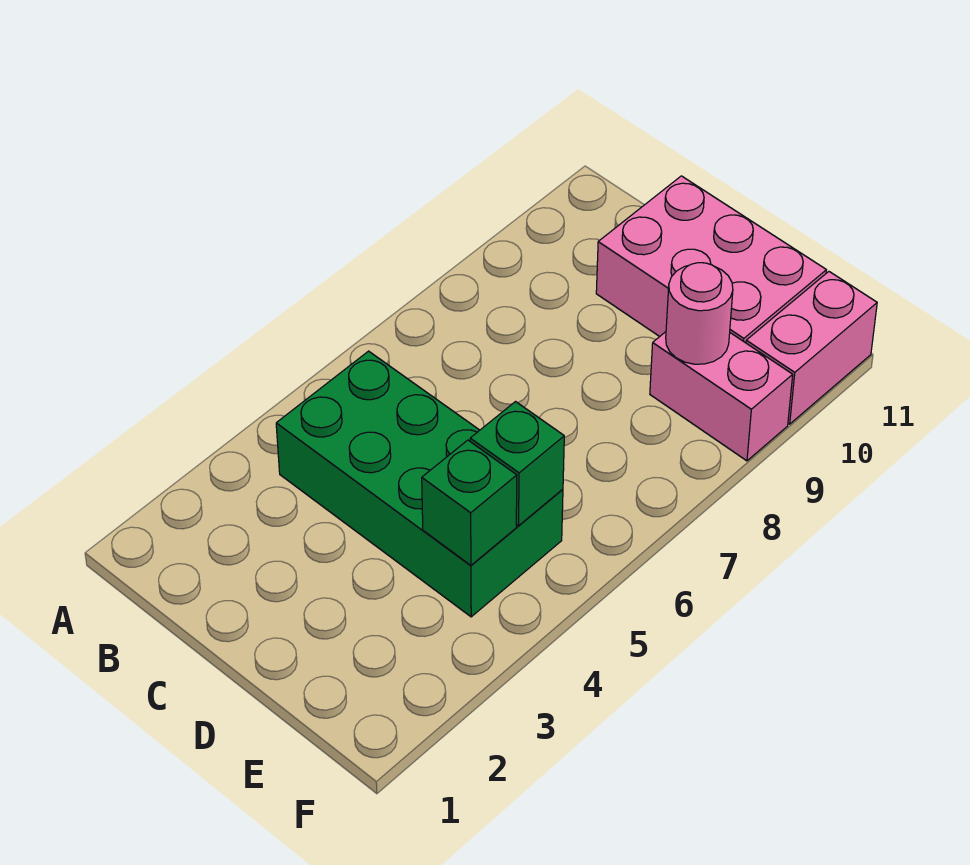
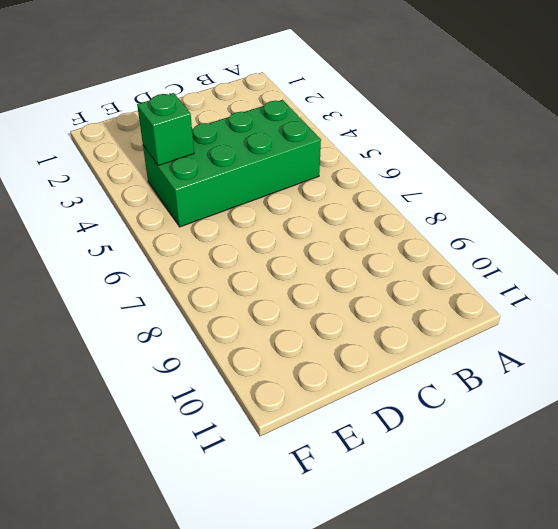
none -> pink brick C10:E11 level 1
none -> pink brick E9:F9 level 1

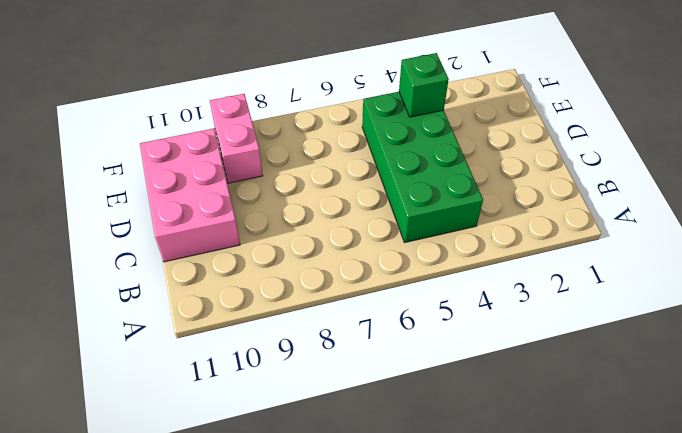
none -> pink brick F10:F11 level 1
none -> green brick E5 level 2

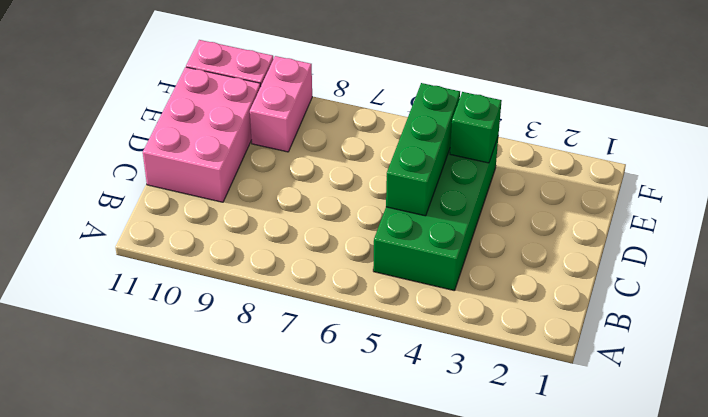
green brick C5:E5 level 2 -> green brick E5 level 2
none -> pink round brick E9 level 2

